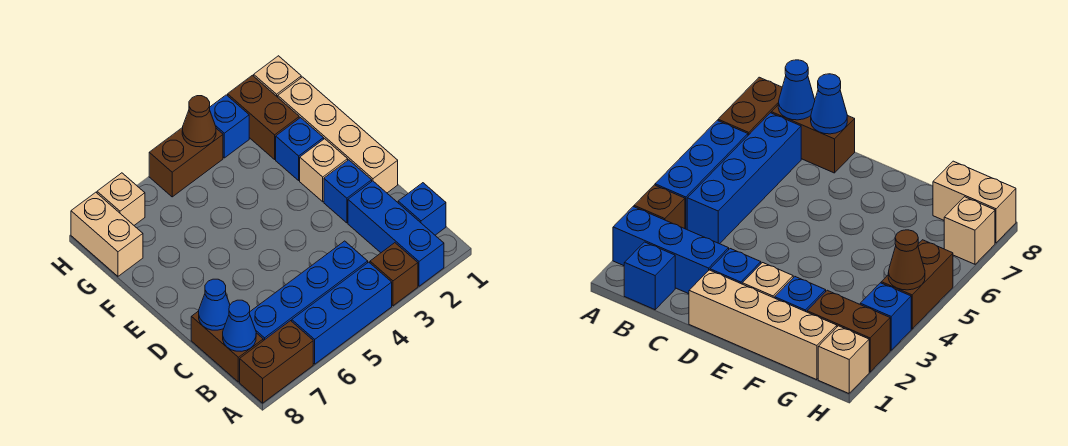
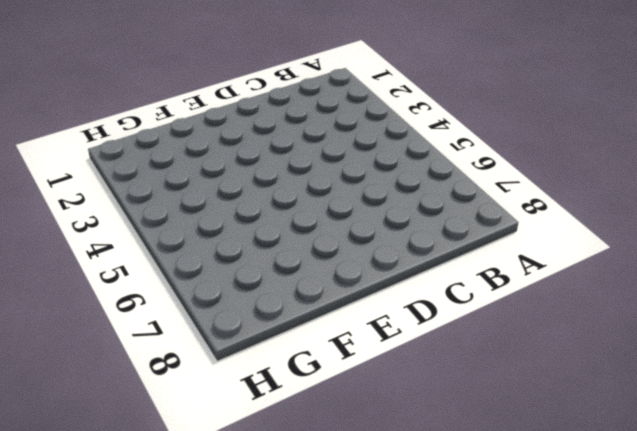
none -> blue brick A2:C2 level 1
none -> brown brick A3 level 1
none -> blue brick A4:A6 level 1

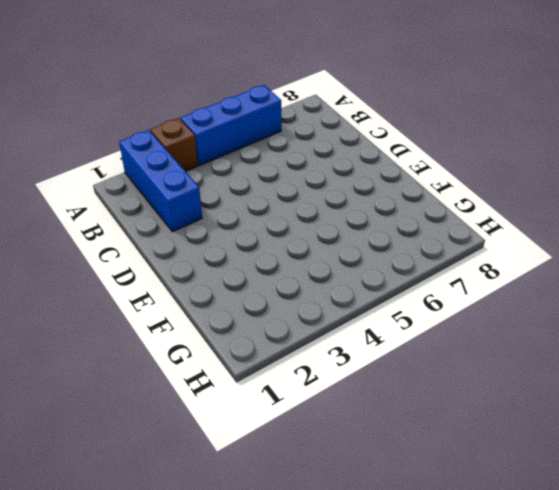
none -> brown brick A7:A8 level 1
none -> blue brick B1 level 1
none -> blue brick B4:B7 level 1

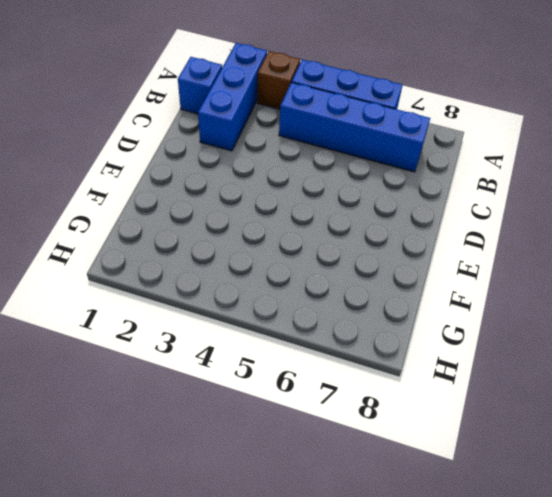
none -> brown brick A7:A8 level 1
none -> brown brick B8:C8 level 1
none -> tan brick D1:G1 level 1

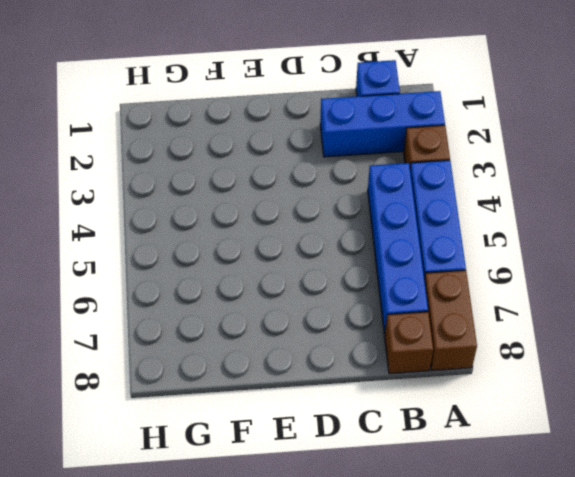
brown brick B8 level 1 -> brown brick B8:C8 level 1
none -> tan brick D1:G1 level 1
none -> blue brick D2 level 1
none -> tan brick E2 level 1

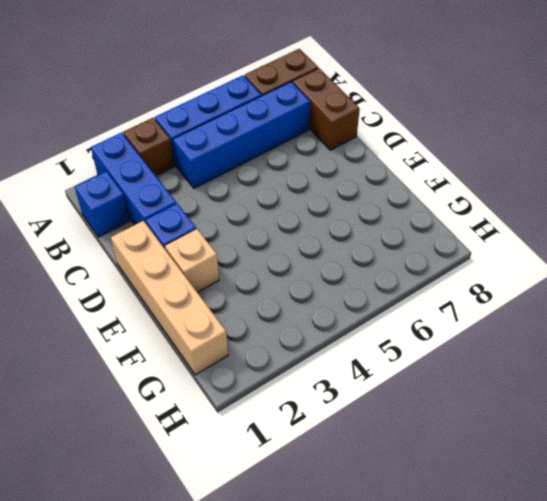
none -> blue brick F2 level 1
none -> brown brick G2:H2 level 1
none -> tan brick G8:H8 level 1

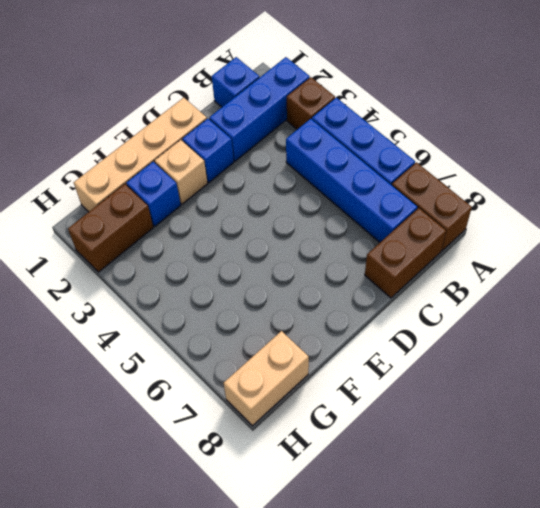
none -> tan brick H1 level 1
none -> blue brick H3 level 1
none -> brown brick H4:H5 level 1

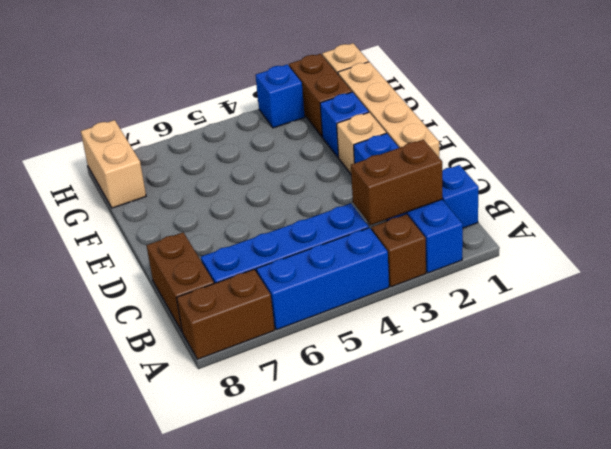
brown brick B2:B3 level 2 -> brown brick H4:H5 level 1
none -> tan brick H7 level 1
none -> blue cone B8 level 2
none -> blue cone C8 level 2

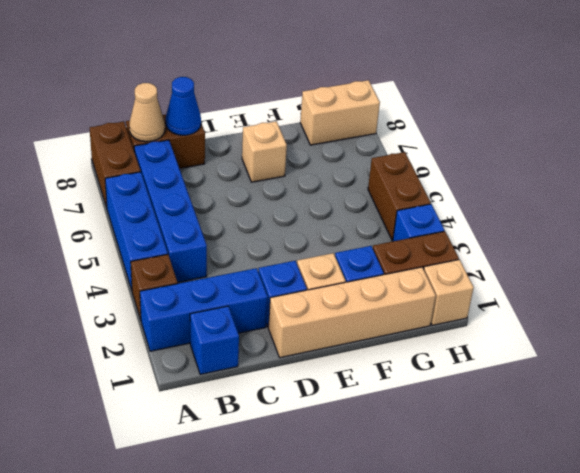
tan cone B8 level 2 -> blue cone B8 level 2
tan brick E7 level 1 -> tan brick H7 level 1
none -> brown cone H4 level 2

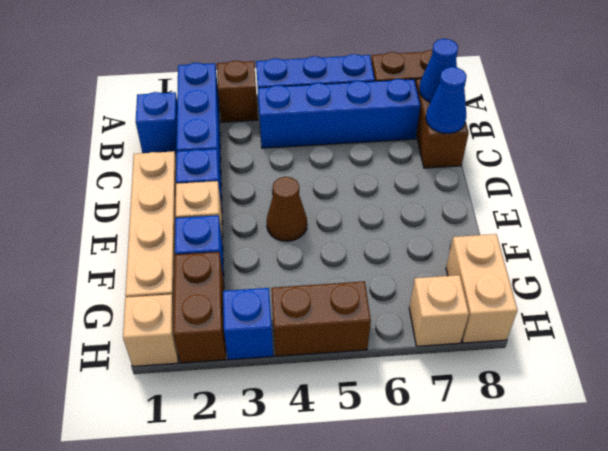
brown cone E4 level 1 -> brown cone H4 level 2

